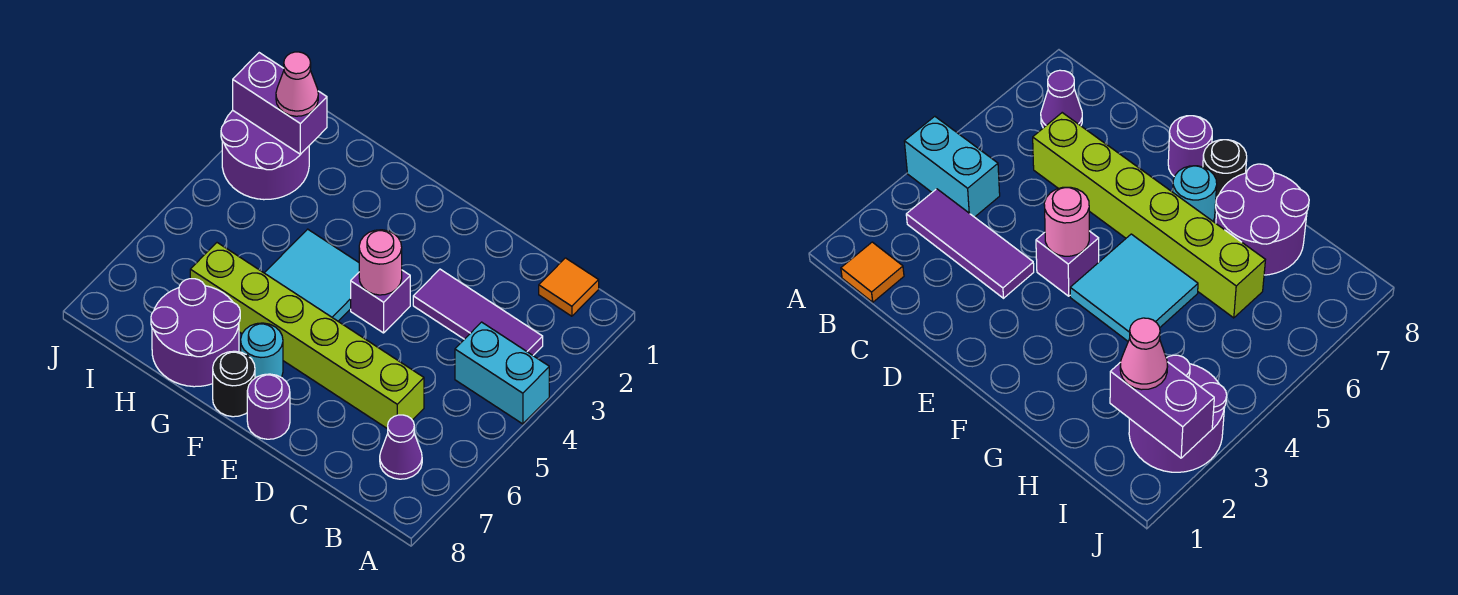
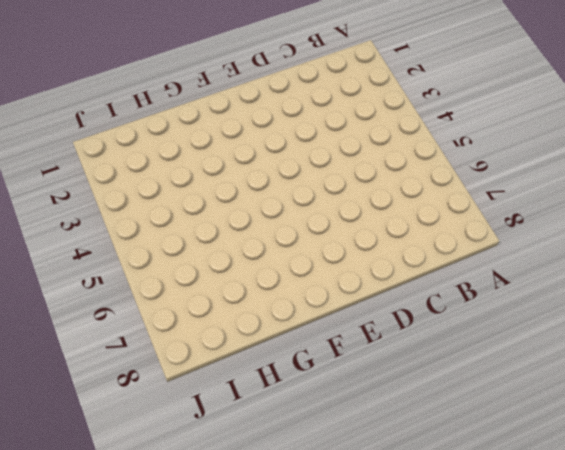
none -> cyan brick A4:B4 level 1
none -> orange tile B1 level 1
none -> purple tile B3:D3 level 1

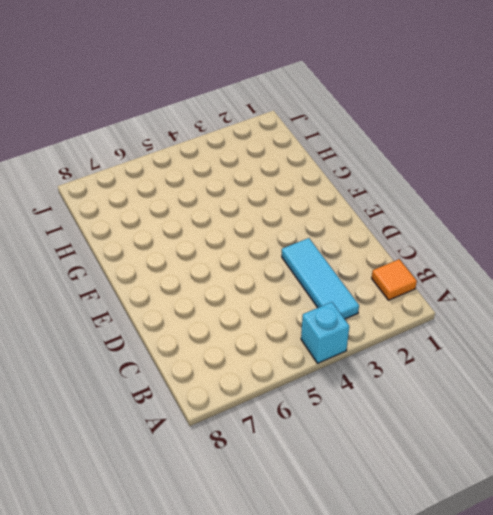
cyan brick A4 level 1 -> cyan brick A4:B4 level 1
cyan tile B3:D3 level 1 -> purple tile B3:D3 level 1
none -> purple cone B7 level 1
none -> lime brick C6:H6 level 1
none -> purple brick E4 level 1

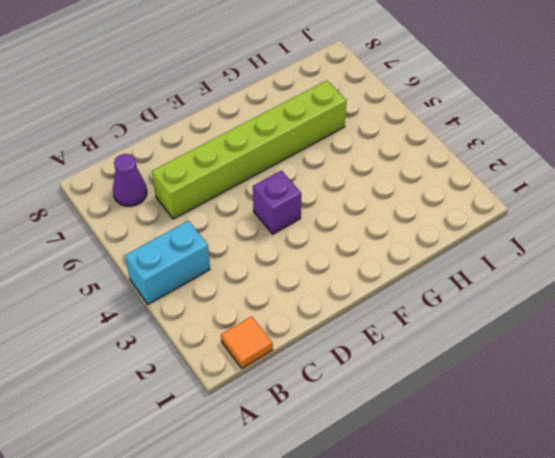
none -> purple tile B3:D3 level 1
none -> purple round brick E8 level 1
none -> cyan tile F4:G5 level 1

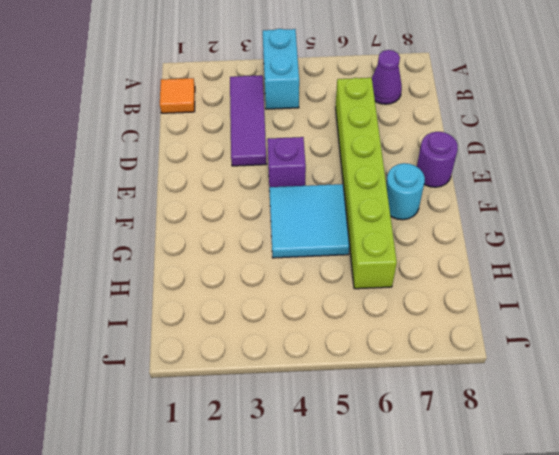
none -> black round brick F8 level 1
none -> purple round brick G7:H8 level 1
none -> purple round brick I2:J3 level 1

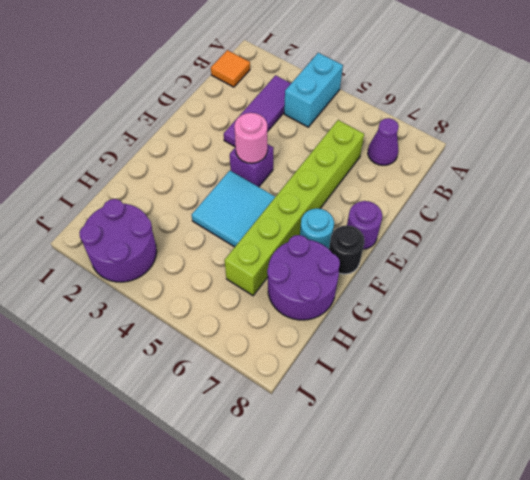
none -> purple brick I2:J2 level 2
none -> pink cone I2 level 3

